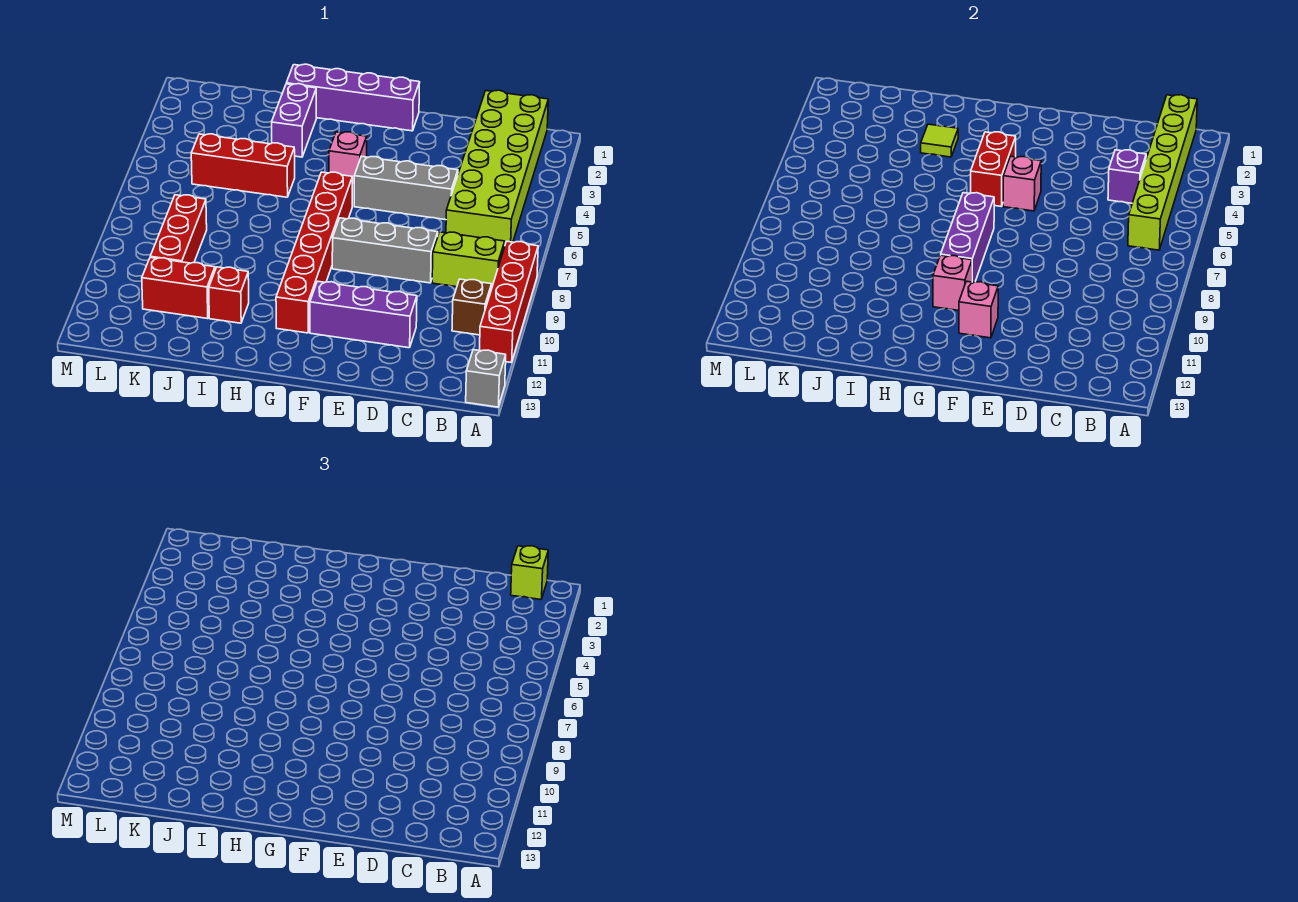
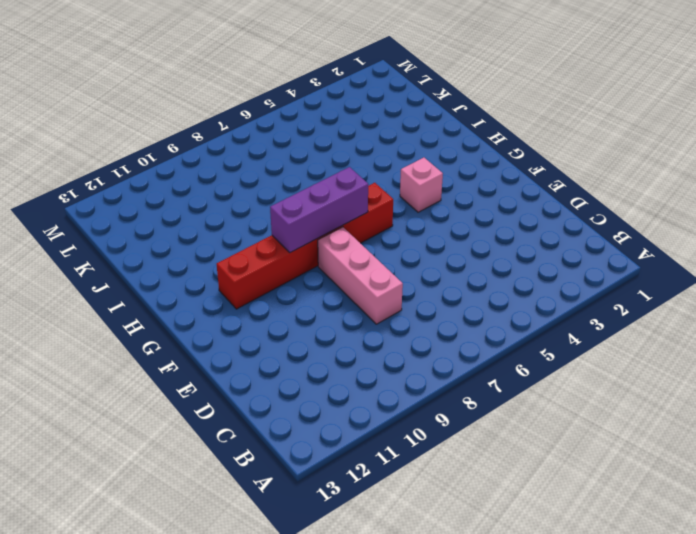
pink brick D8:F8 level 1 -> grey brick D8:F8 level 1
none -> red brick A8:A11 level 1
none -> grey brick A13 level 1
none -> lime brick B1:C6 level 1

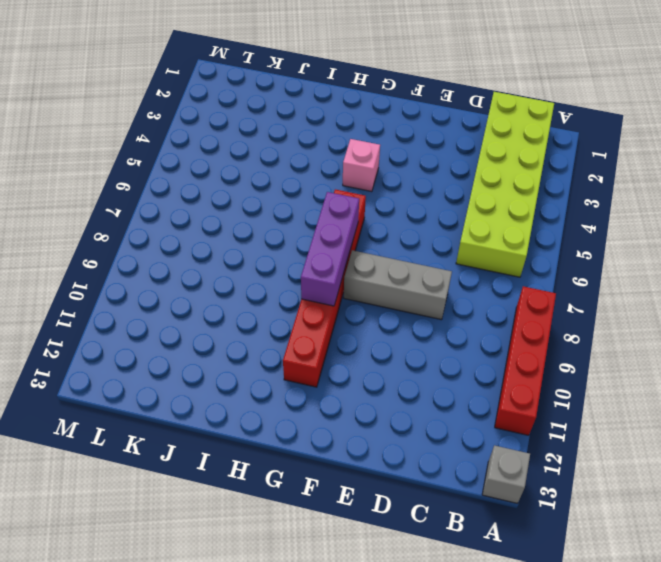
none -> lime brick B8:C8 level 1
none -> brown brick B10 level 1
none -> grey brick D5:F5 level 1

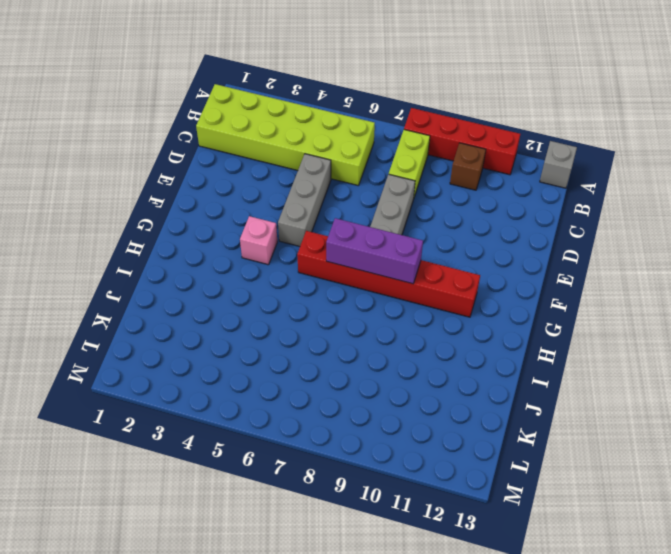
none -> purple brick D11:F11 level 1
none -> purple brick F1:I1 level 1
none -> purple brick I2:I3 level 1

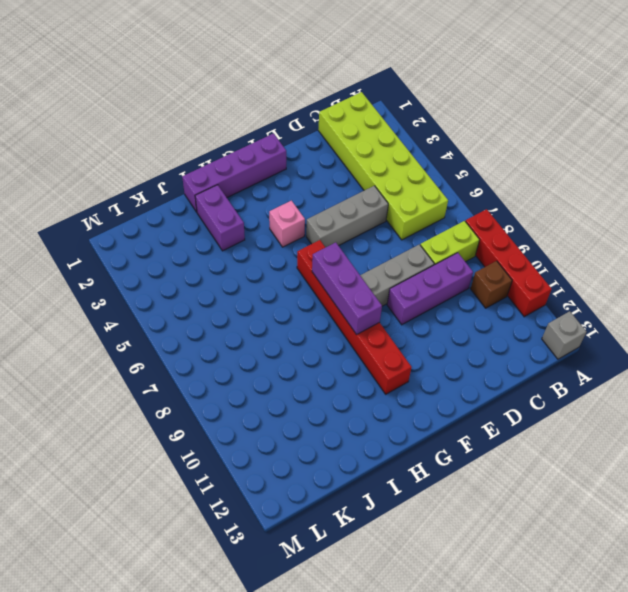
purple brick C9:E9 level 1 -> purple brick D11:F11 level 1
none -> red brick I5:K5 level 1
none -> red brick I11 level 1
none -> red brick J11:K11 level 1

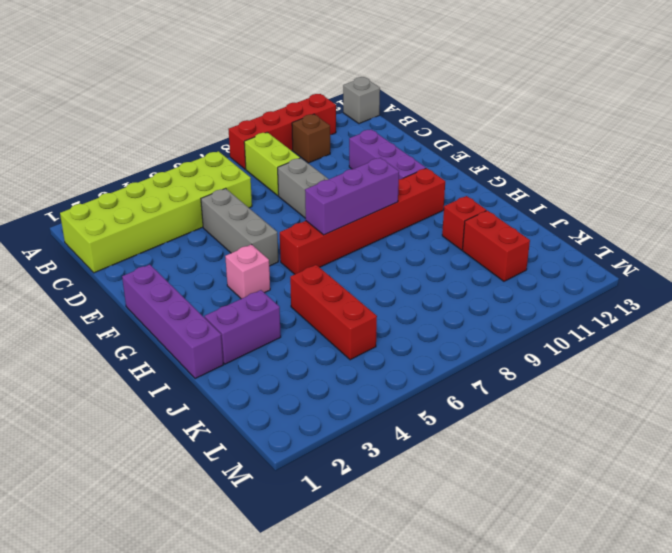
none -> red brick K8:K10 level 1
none -> lime brick B1:B6 level 2
none -> purple brick C4 level 2

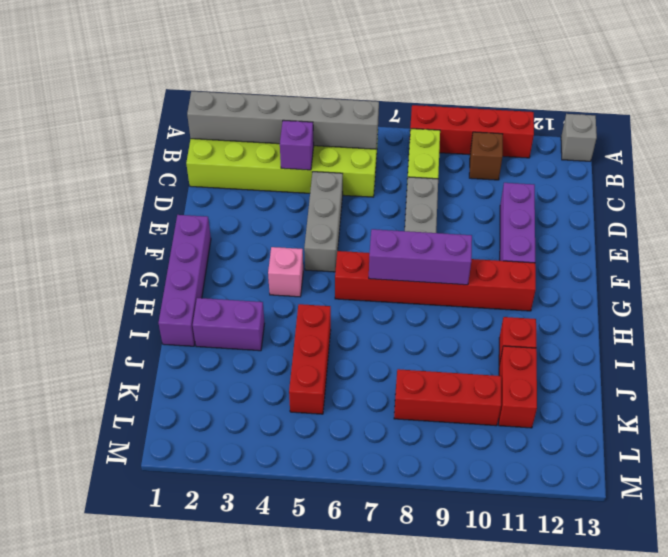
grey brick B1:B6 level 2 -> lime brick B1:B6 level 2
none -> pink brick F5 level 2
none -> pink brick F11 level 2
none -> red brick G4:G5 level 2

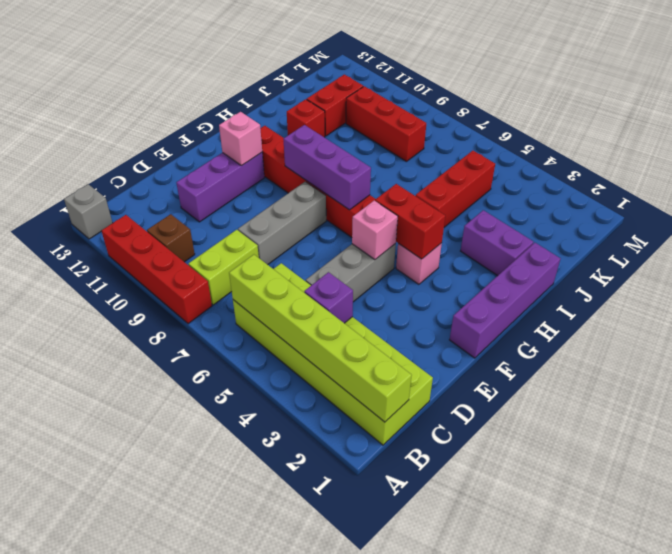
none -> pink brick G10 level 2
none -> lime tile I3 level 2
none -> lime brick B1 level 3

